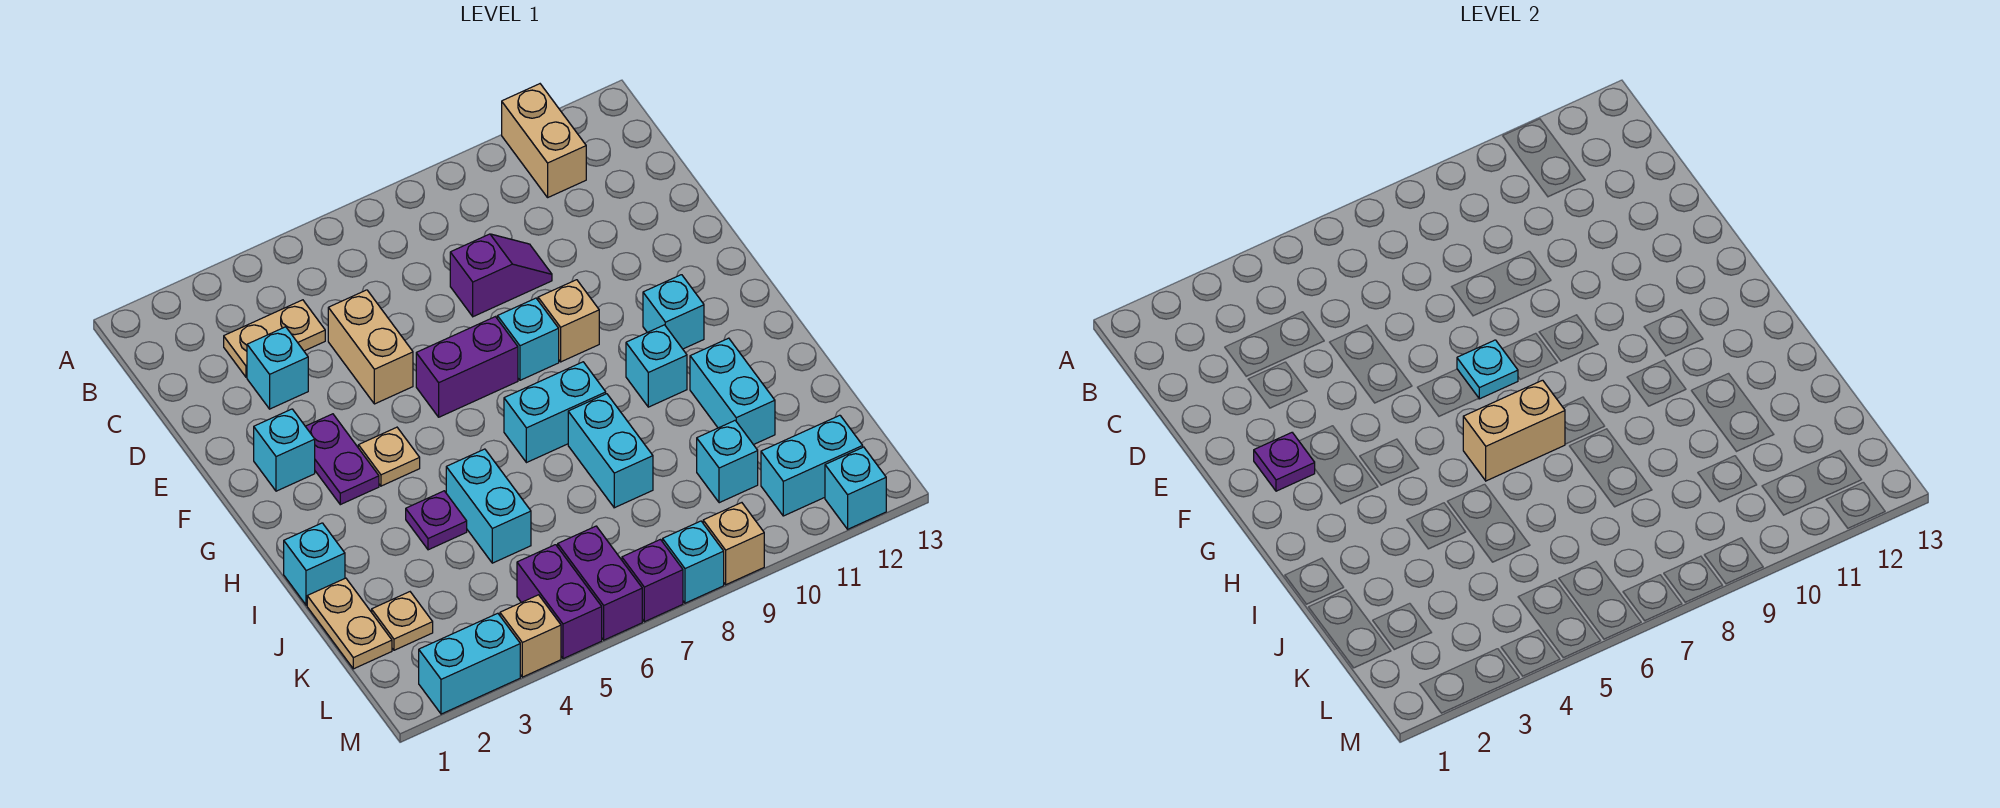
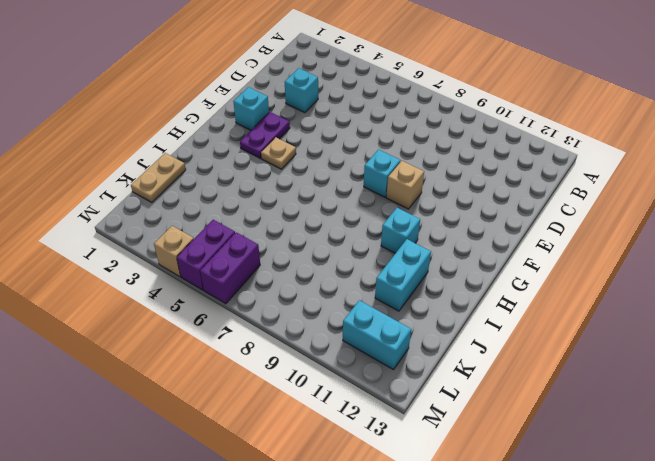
none -> tan brick A11:B11 level 1
none -> tan plate C3:C4 level 1
none -> tan brick D5:E5 level 1
none -> purple slope D8:D9 level 1 top 8

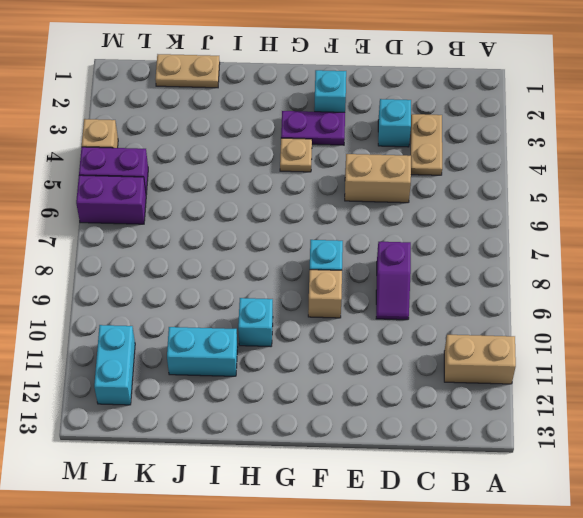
none -> purple brick F6:F7 level 1
none -> cyan brick G11 level 1
none -> cyan brick H7:H8 level 1
none -> cyan brick I1 level 1

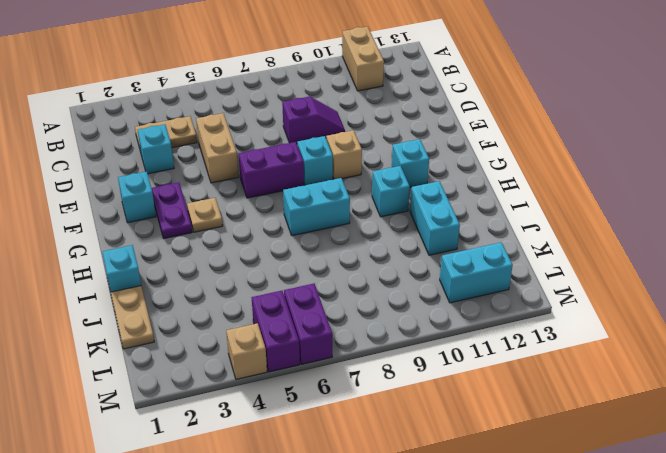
none -> purple plate I4 level 1
none -> cyan brick I5:J5 level 1
none -> cyan brick I8:J8 level 1
none -> tan plate K2 level 1

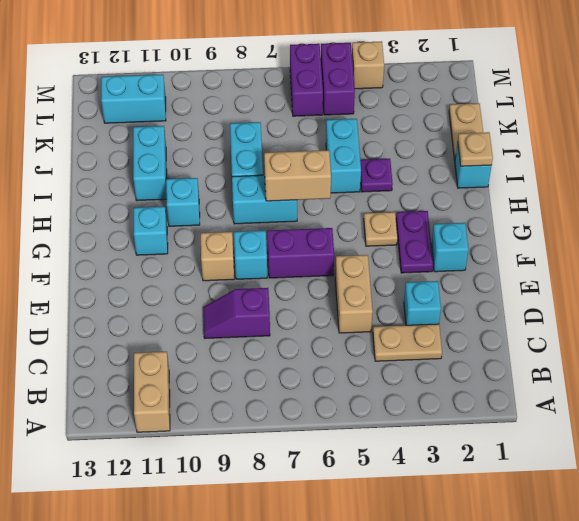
tan plate I1 level 2 -> tan plate K2 level 1
none -> cyan brick K10 level 1
none -> cyan brick M2:M3 level 1
none -> purple brick M7 level 1
none -> cyan brick M8 level 1

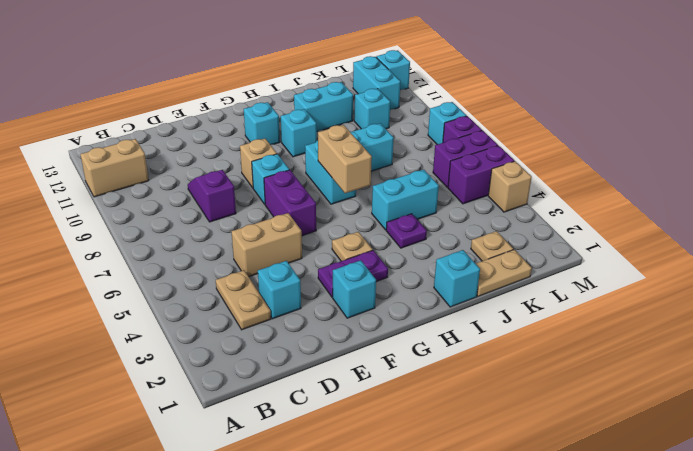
none -> cyan brick M2:M3 level 1
none -> tan brick M9 level 1
none -> purple plate F2 level 2
none -> cyan plate F7 level 2

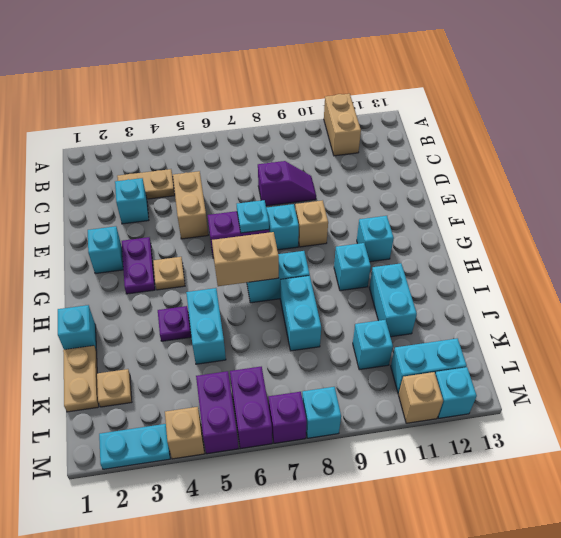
cyan plate M2:M3 level 1 -> cyan brick M2:M3 level 1
tan brick M11 level 1 -> tan brick M9 level 1
none -> purple plate F2 level 2

